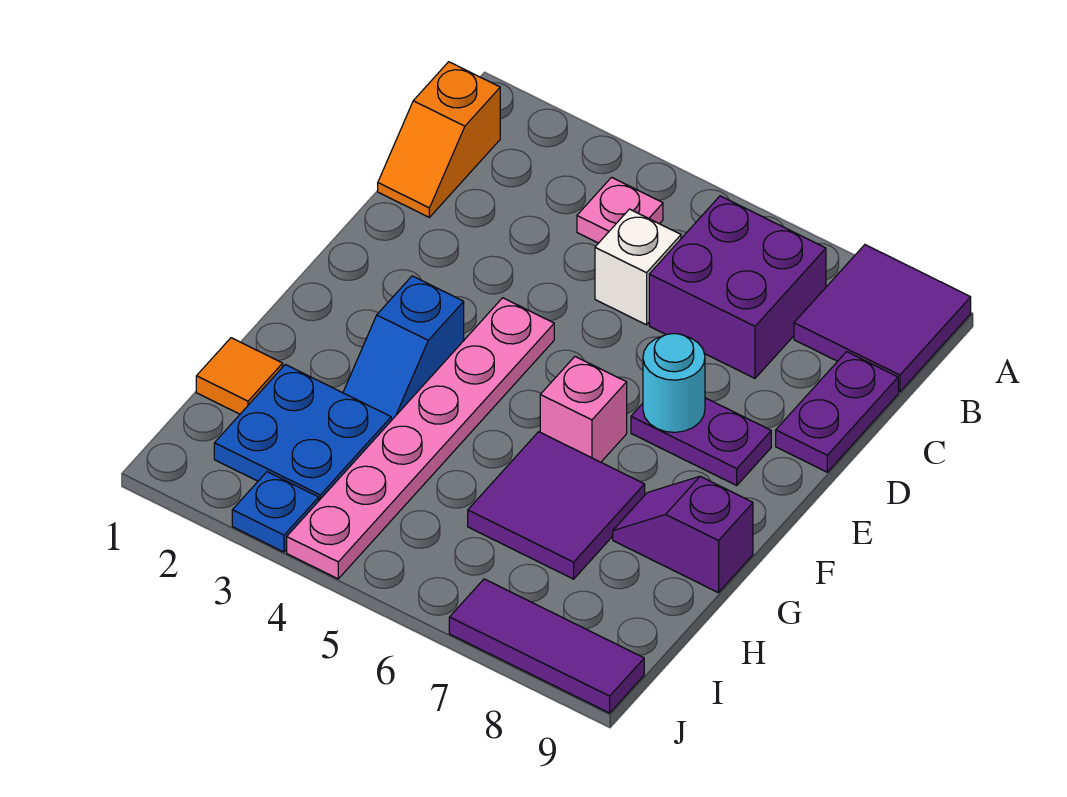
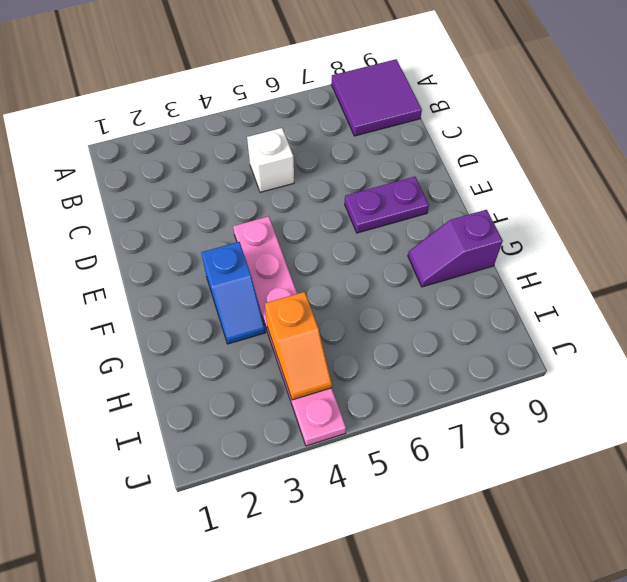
orange slope H4:I4 level 2 top H -> orange slope B1:C1 level 1 top B
none -> pink plate B4 level 1
none -> purple brick B6:C7 level 1
none -> purple plate C9:D9 level 1

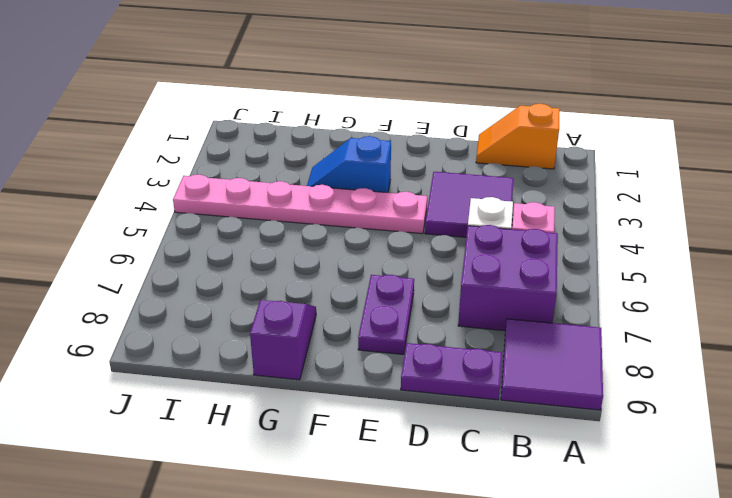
purple tile C3:D4 level 1 -> purple tile G6:H7 level 1
none -> pink brick F6 level 1
none -> orange tile H1 level 1
none -> blue plate H2:I3 level 1

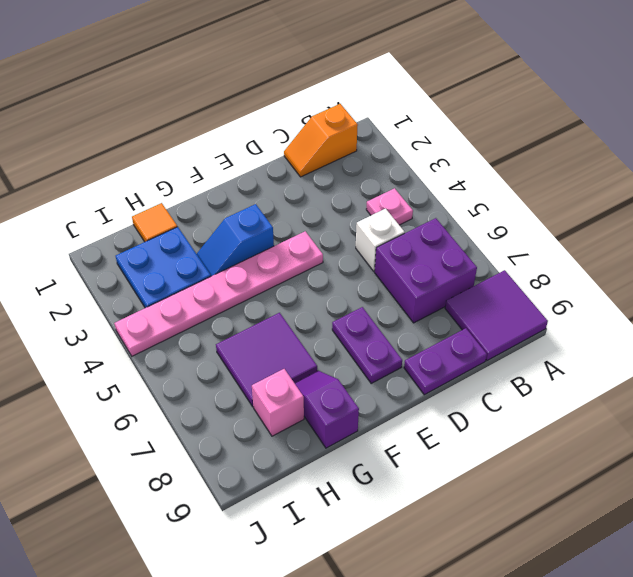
pink brick H8 level 1 -> pink brick F6 level 1
none -> blue plate J3 level 1
none -> purple tile J7:J9 level 1
none -> cyan round brick E7 level 2

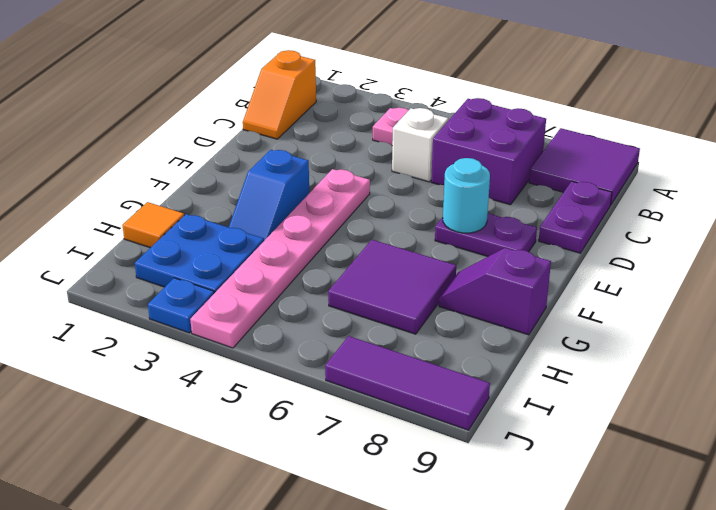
none -> pink brick F6 level 1

